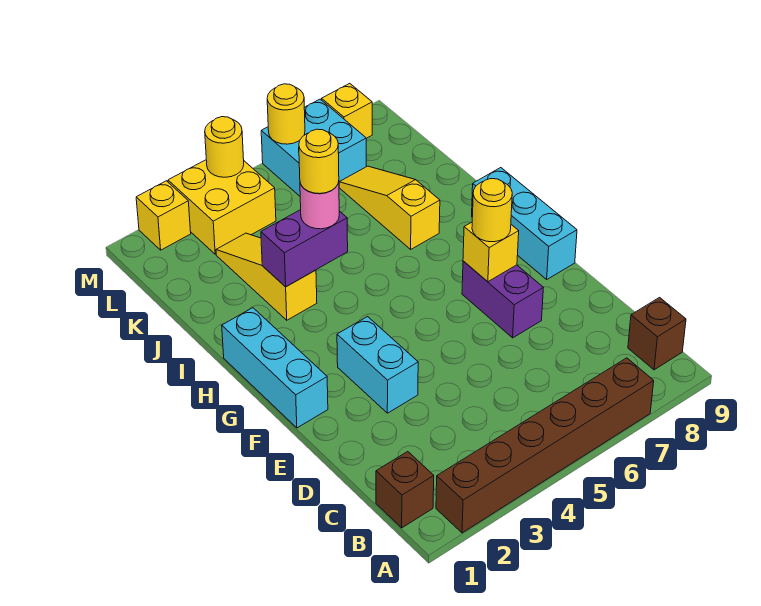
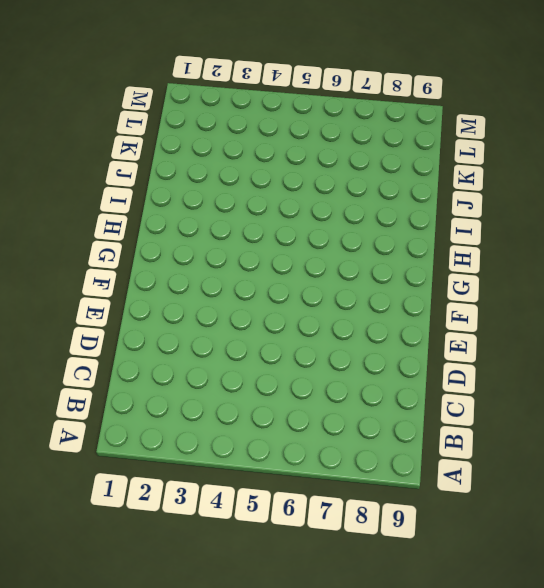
none -> brown brick A2:A7 level 1
none -> brown brick B1 level 1
none -> brown brick B9 level 1

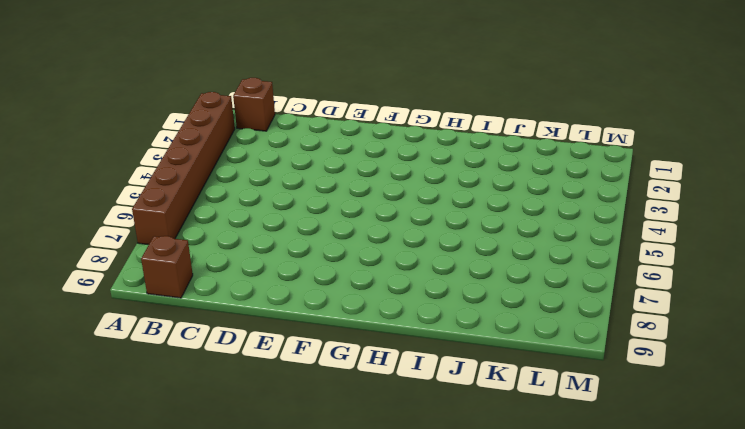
none -> cyan brick E3:F3 level 1
none -> purple brick E7:F7 level 1
none -> cyan brick F1:H1 level 1

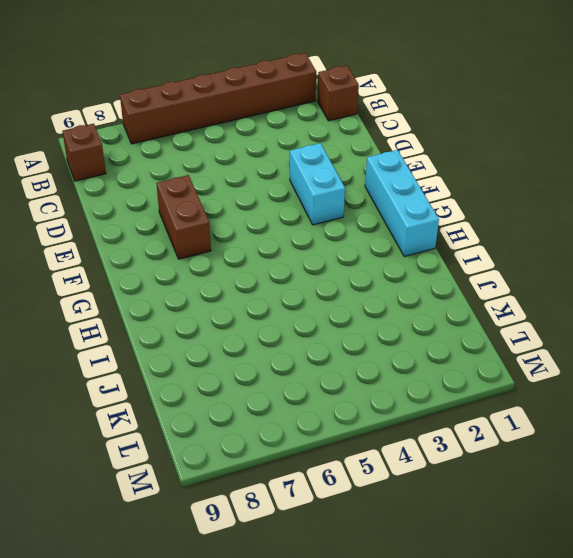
brown brick E7:F7 level 1 -> purple brick E7:F7 level 1
none -> cyan brick F9:H9 level 1
none -> yellow slope I3:K3 level 1 top I
none -> yellow slope I7:K7 level 1 top I

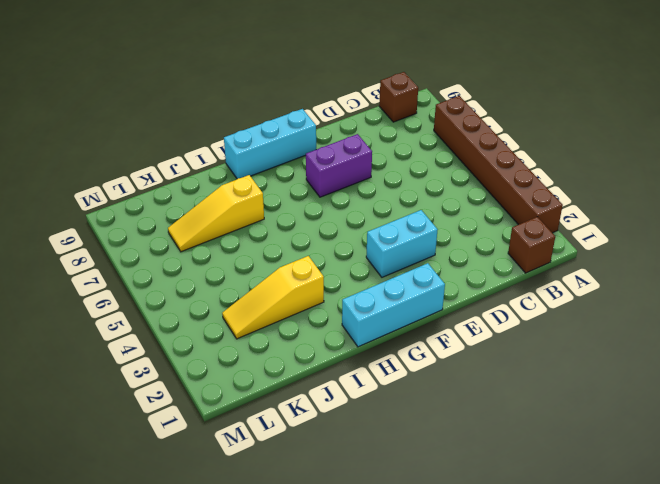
none -> yellow brick L3:M4 level 1
none -> cyan brick L6:M7 level 1
none -> yellow brick M2 level 1

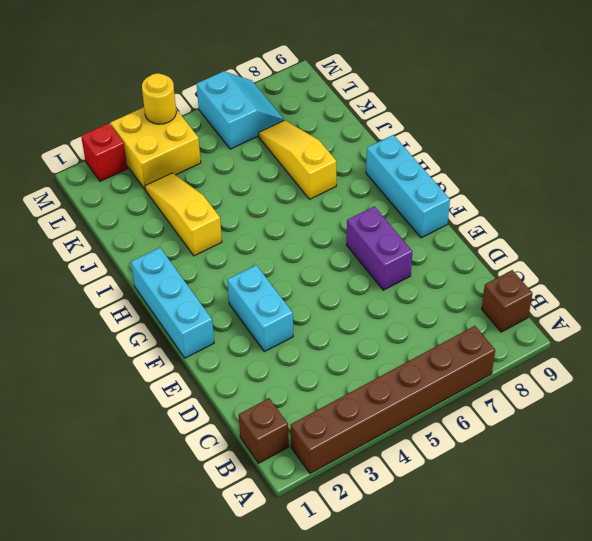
cyan slope L6:M7 level 1 top 6 -> cyan brick L6:M7 level 1
red brick M2 level 1 -> yellow brick M2 level 1
none -> yellow brick M8 level 1
none -> yellow brick F7 level 2
none -> purple brick I3:I4 level 2

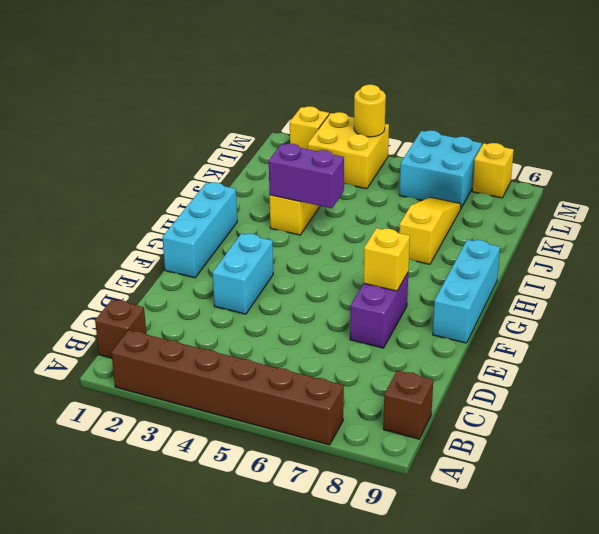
none -> yellow round brick M6 level 2
none -> yellow round brick F7 level 3
none -> pink round brick I4 level 3

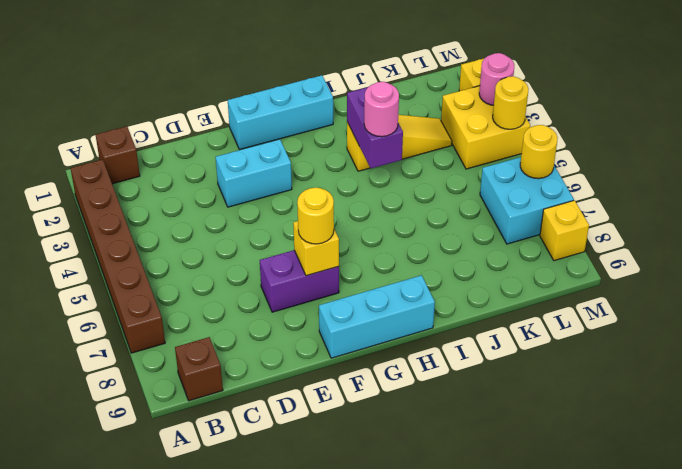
pink round brick M3 level 2 -> none
none -> yellow slope I7:K7 level 1 top I
none -> yellow round brick I4 level 4

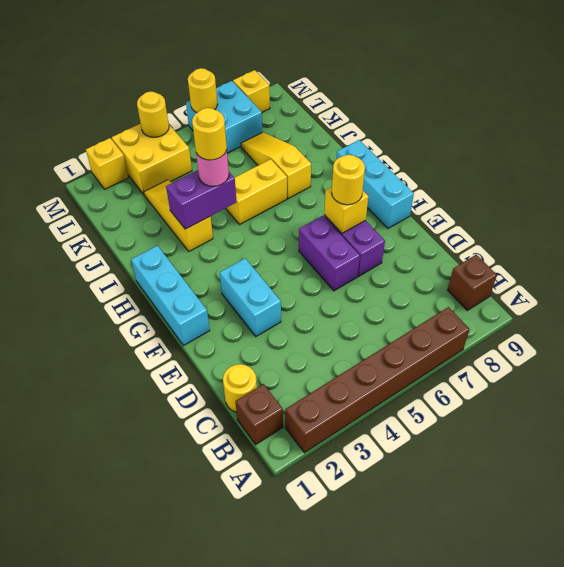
yellow round brick C1 level 1 -> none
purple brick E6:F6 level 1 -> none
yellow brick I5:I6 level 1 -> none

